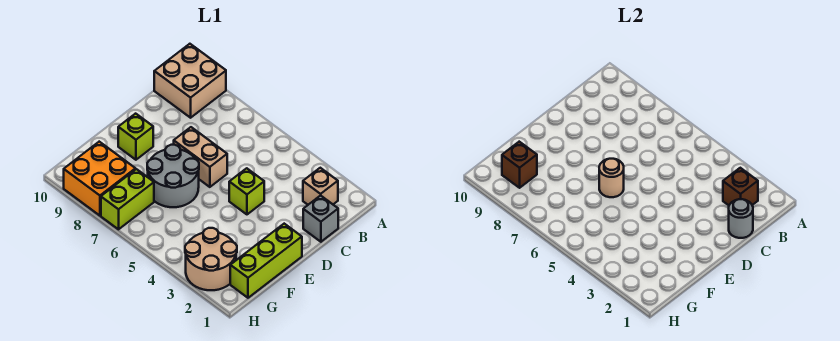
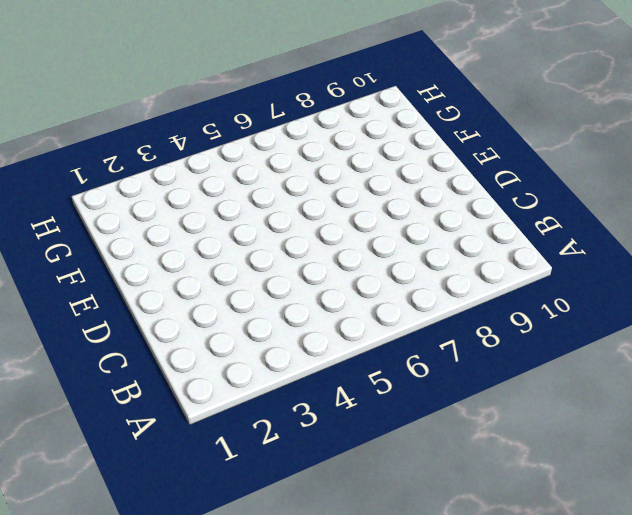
none -> tan brick A9:B10 level 1
none -> tan brick B2 level 1
none -> grey brick C1 level 1

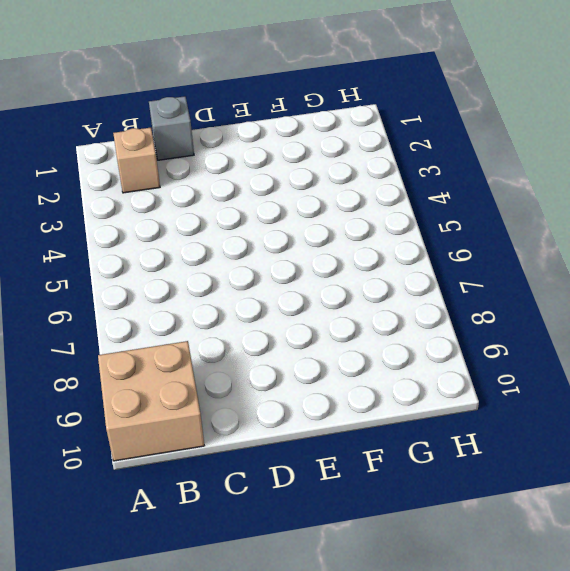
none -> lime brick D4 level 1
none -> tan brick D6:D7 level 1
none -> lime brick E1:G1 level 1

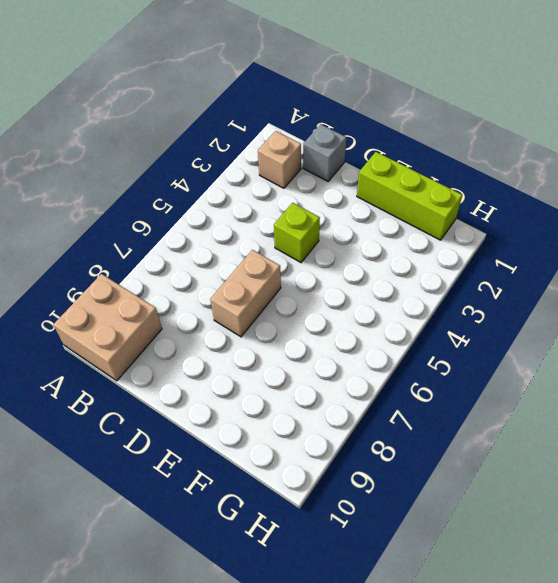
none -> grey round brick E6:F7 level 1
none -> lime brick E9 level 1
none -> tan round brick G2:H3 level 1

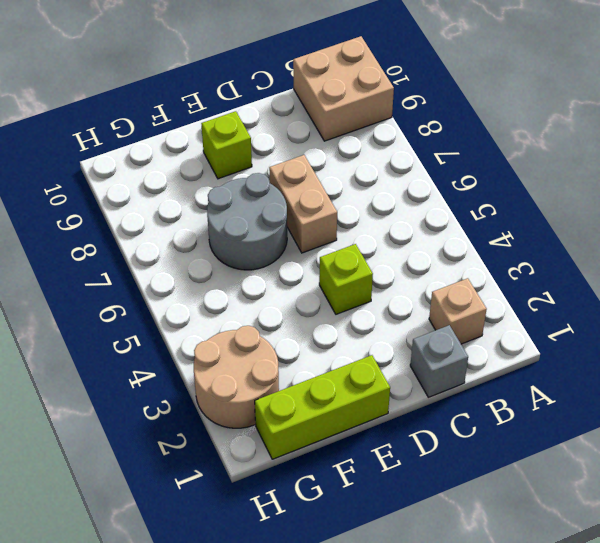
none -> lime brick G7:H7 level 1
none -> orange brick G8:H9 level 1
none -> brown brick B2 level 2

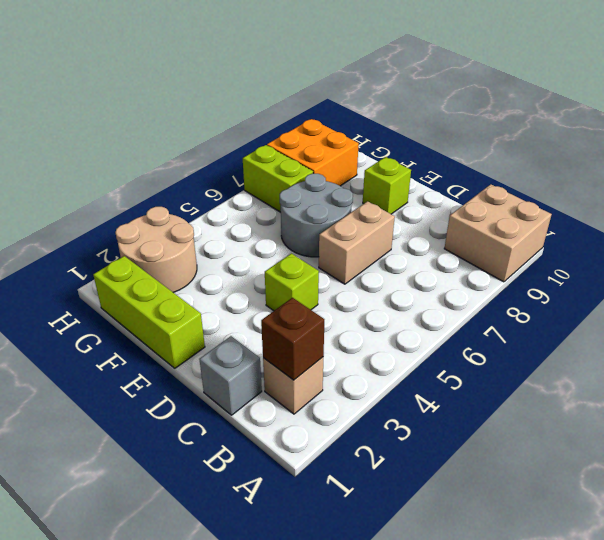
none -> grey round brick C1 level 2
none -> tan round brick E6 level 2
none -> brown brick G9 level 2

